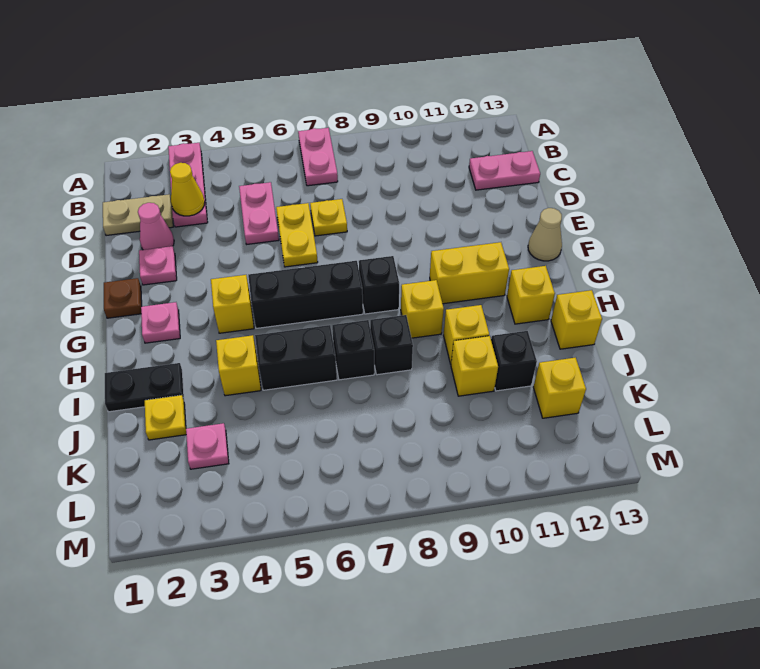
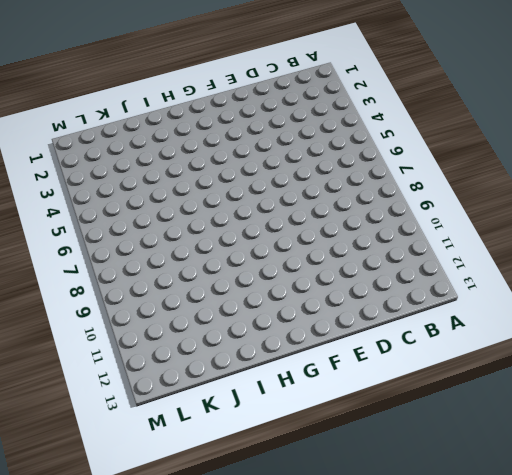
none -> pink plate A3:C3 level 1
none -> pink plate A7:B7 level 1
none -> tan plate C1:C2 level 1
none -> pink plate C5:D5 level 1

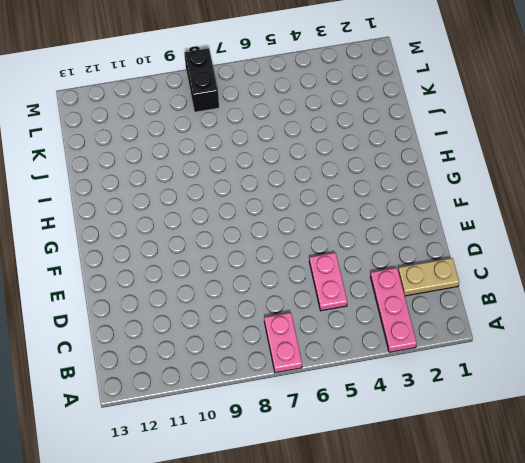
black brick L8:M8 level 1 -> black brick I5:I6 level 1
none -> pink plate C12:C13 level 1
none -> pink cone D2 level 1
none -> yellow plate D6:E6 level 1
none -> yellow plate D7 level 1

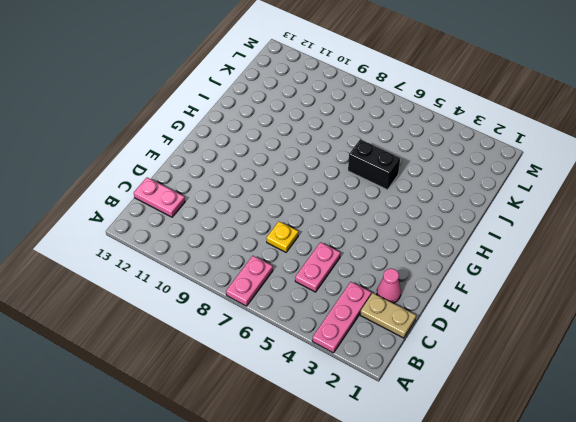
none -> yellow plate D6:E6 level 1
none -> pink plate E2 level 1
none -> brown plate F1 level 1
none -> tan cone F13 level 1

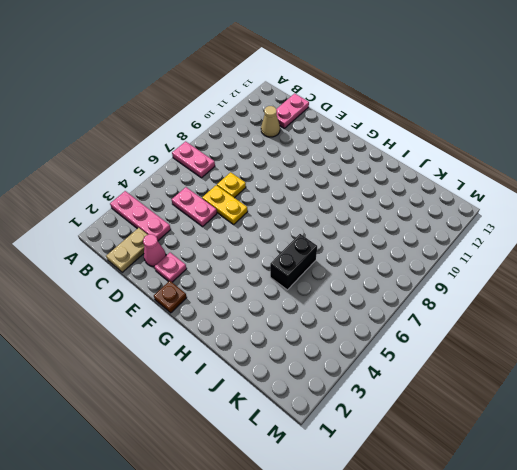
tan cone C11 level 1 -> tan cone F13 level 1
none -> pink plate G2 level 1
none -> yellow brick G4 level 1
none -> black brick G5:G7 level 1
none -> black brick G8 level 1

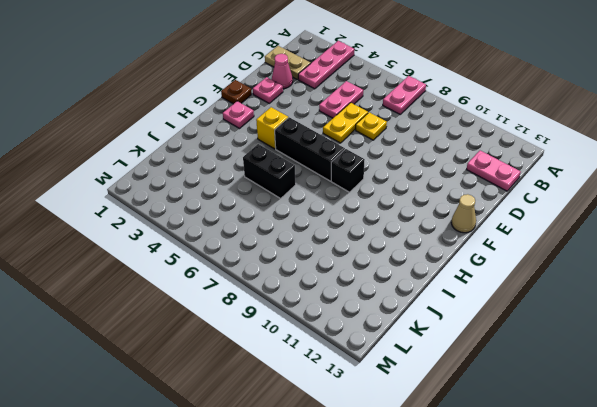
none -> yellow brick G10:G11 level 1
none -> yellow brick H9 level 1
none -> yellow brick H12 level 1
none -> black plate I1:I2 level 1

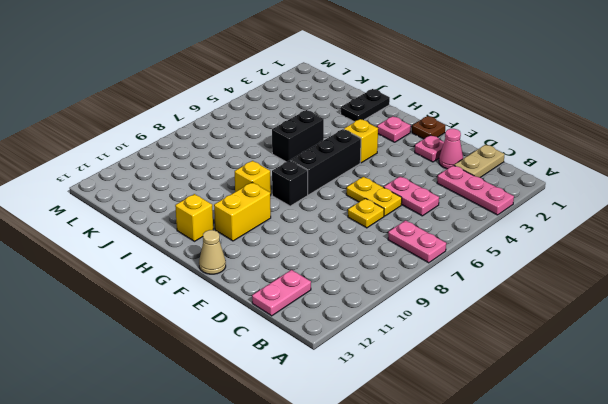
none -> yellow brick I4 level 1
none -> black brick I7 level 1
none -> black brick I8 level 1
none -> yellow brick I10 level 1

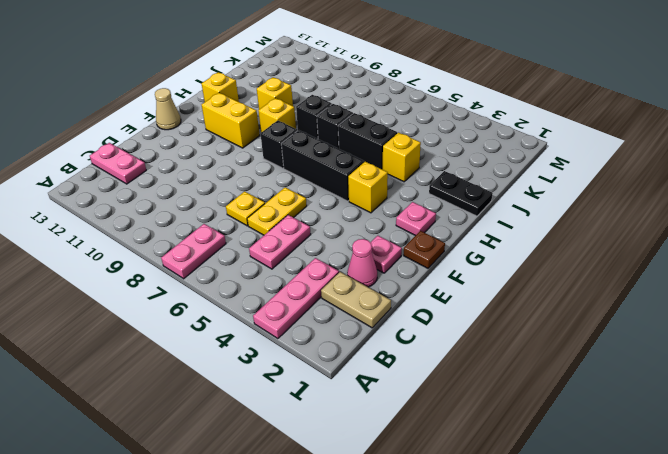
none -> yellow brick I13 level 1
none -> yellow plate J2 level 1
none -> yellow brick J10 level 1
none -> black brick J11 level 1

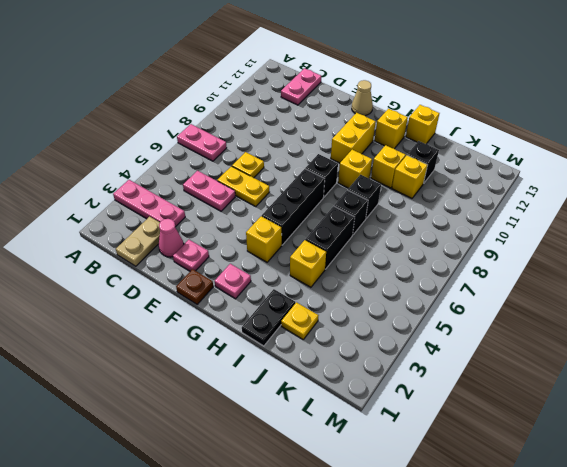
none -> pink plate K3 level 1
none -> yellow brick K12 level 1
none -> yellow cone C3 level 2

